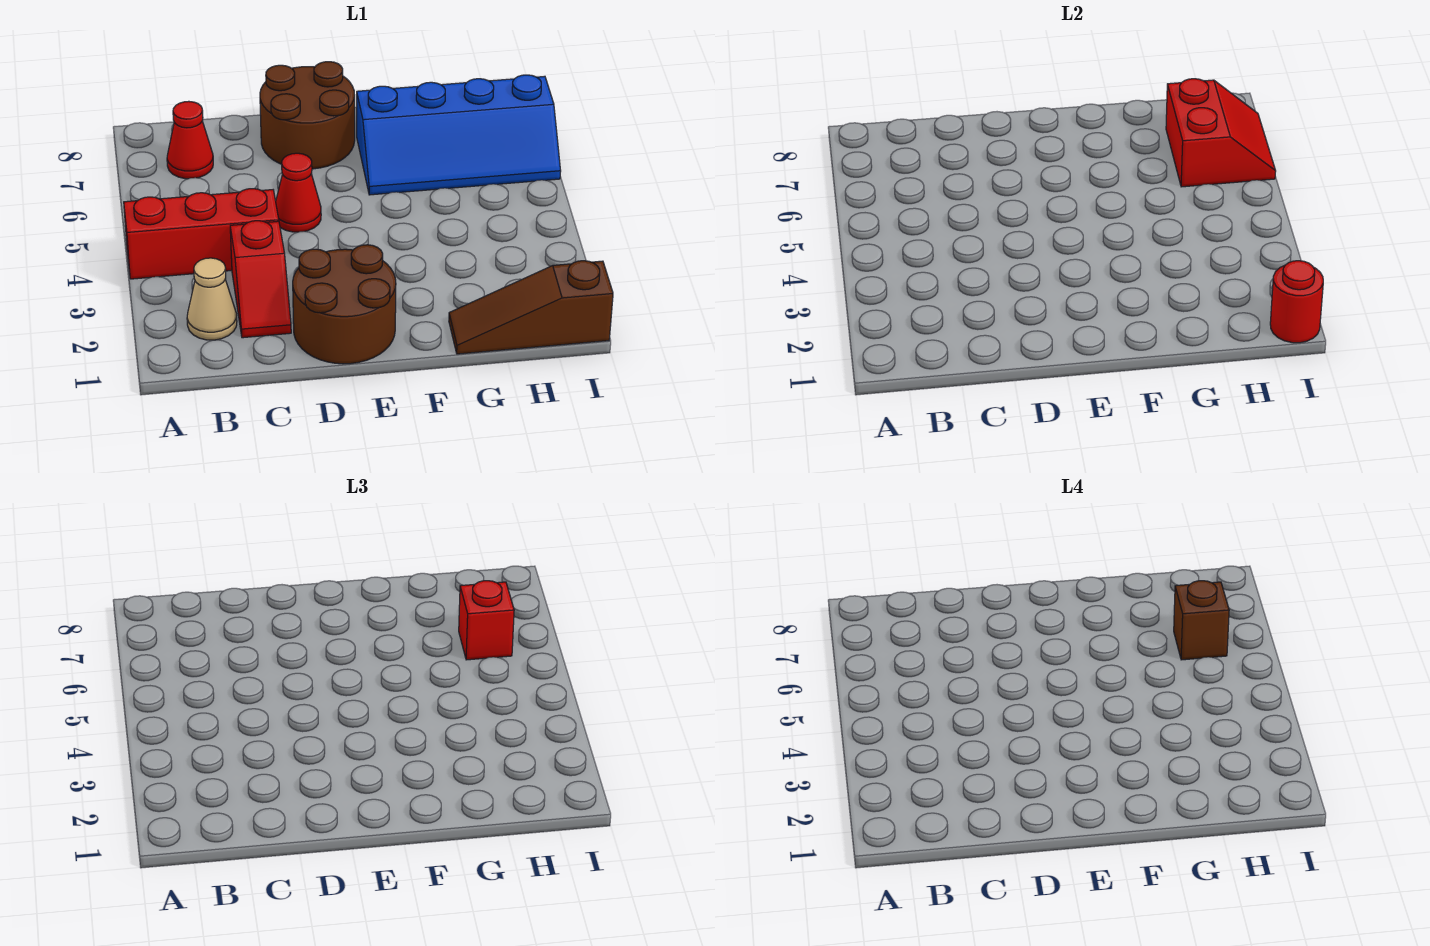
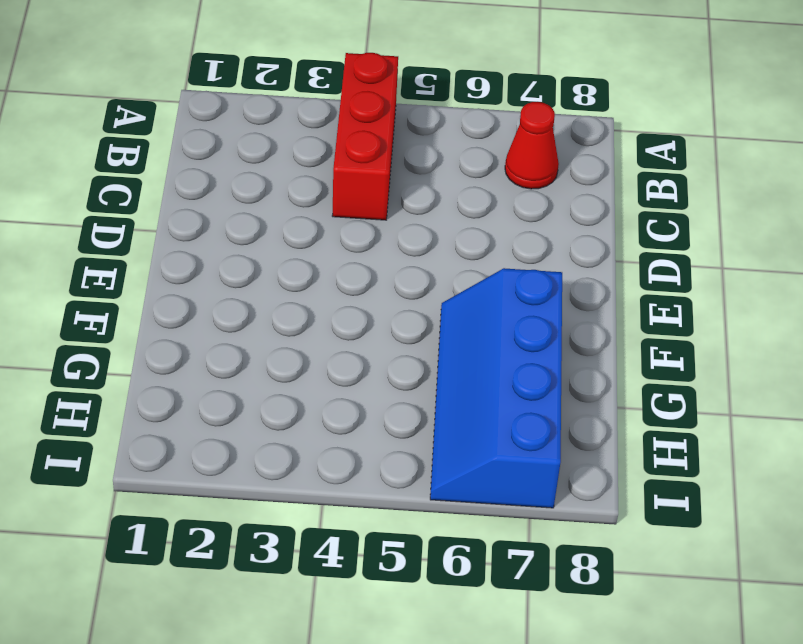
none -> tan cone B2 level 1
none -> red slope C2:C3 level 1 top 3
none -> brown round brick D1:E2 level 1

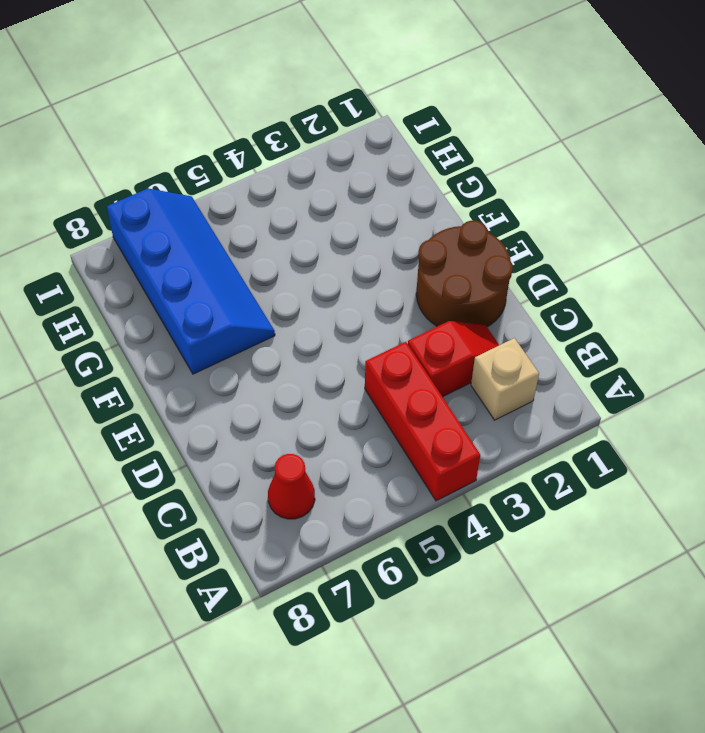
tan brick B2 level 1 -> tan cone B2 level 1
none -> red cone D5 level 1
none -> brown round brick D7:E8 level 1
none -> brown slope G1:I1 level 1 top I

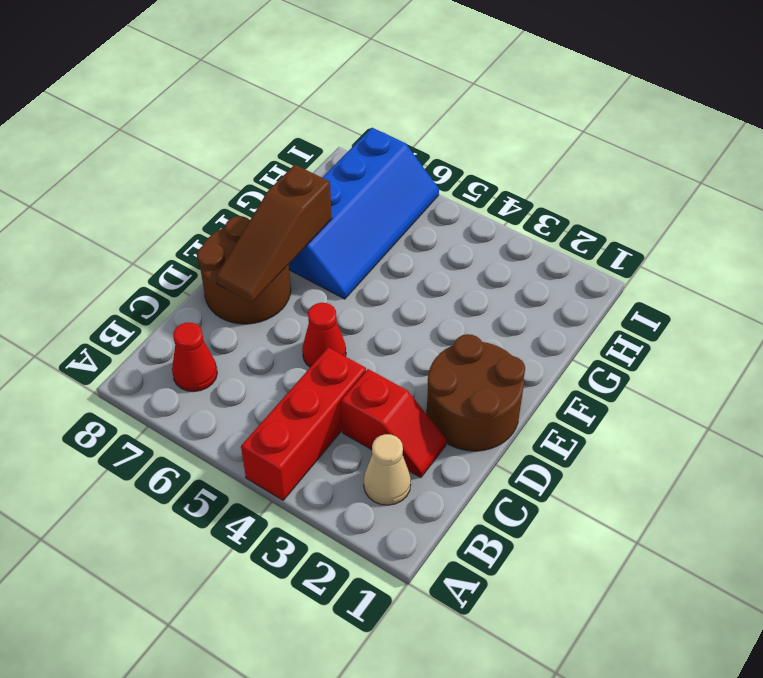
brown slope D7:F7 level 2 top F -> brown slope G1:I1 level 1 top I
none -> red slope H6:I7 level 2 top H
none -> red round brick I1 level 2
none -> red brick H6 level 3

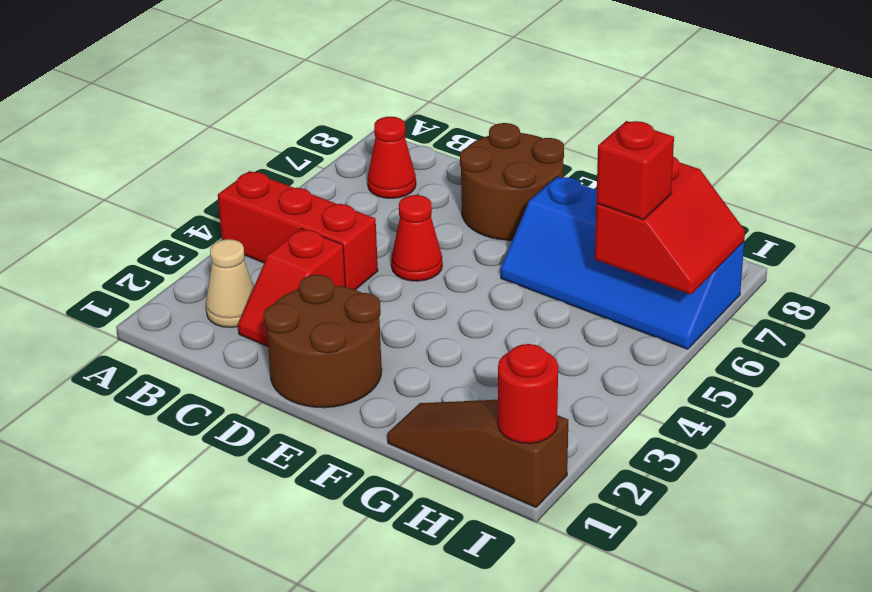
none -> brown brick H6 level 4

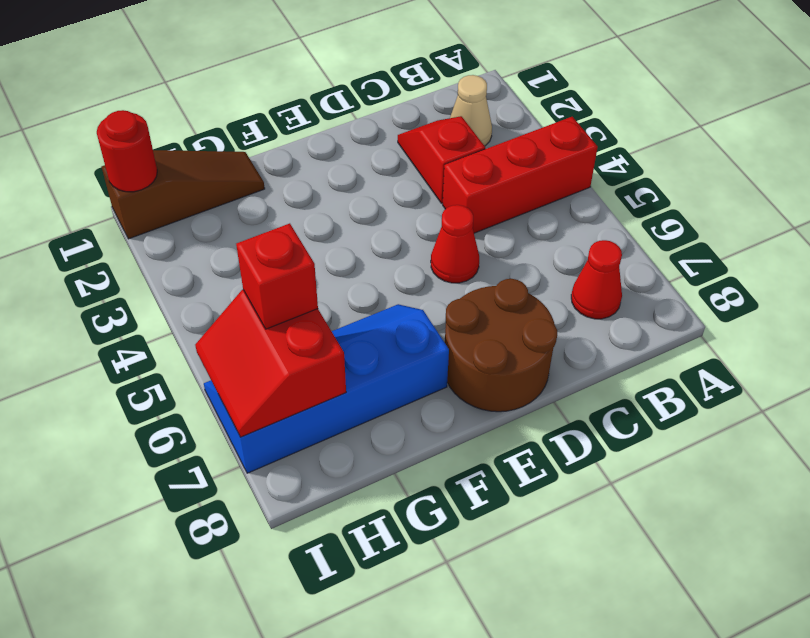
none -> brown round brick D1:E2 level 1
none -> brown brick H6 level 4

